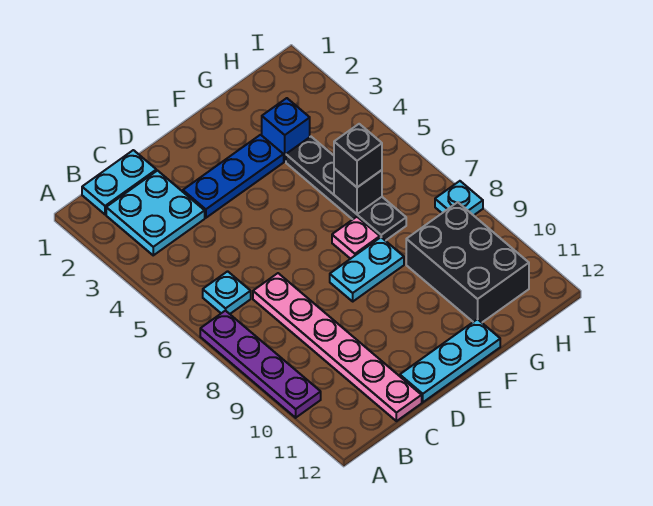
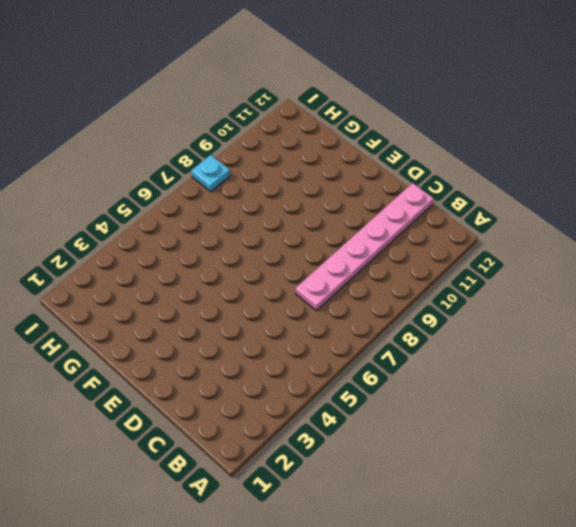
none -> purple plate A7:A10 level 1
none -> cyan plate B1:C1 level 1
none -> cyan plate B2:C3 level 1

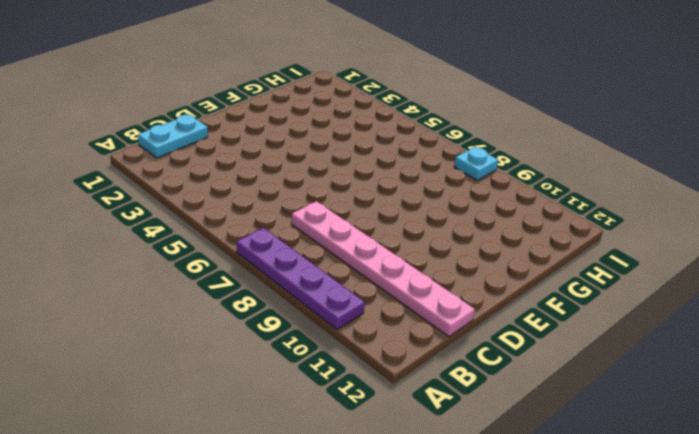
none -> cyan plate B2:C3 level 1
none -> cyan plate B6 level 1
none -> blue plate D3:F3 level 1

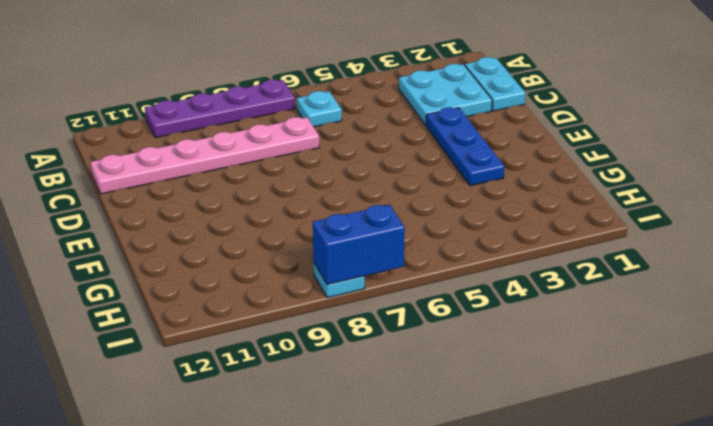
blue brick I7:I8 level 2 -> none
none -> cyan plate D12:F12 level 1
none -> cyan plate E8:F8 level 1
none -> pink plate F7 level 1

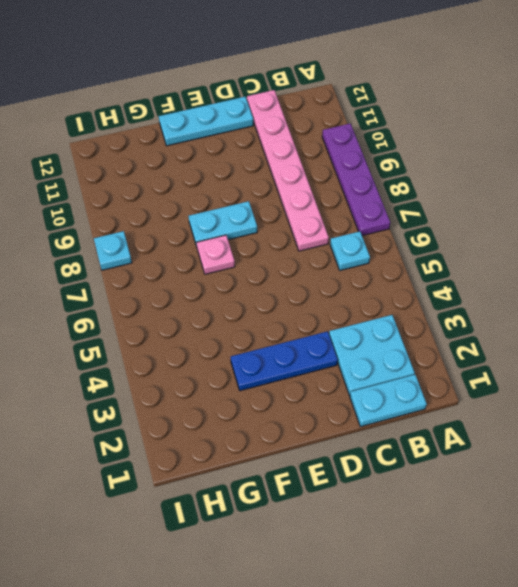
none -> blue brick G3 level 1
none -> black plate G4:G7 level 1
none -> black brick G9:H11 level 1

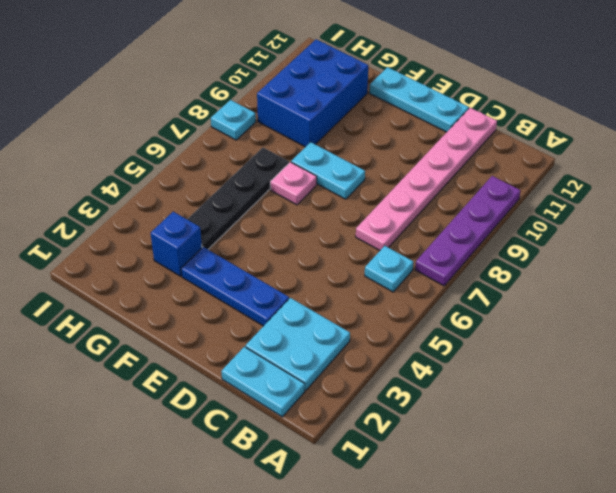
blue brick G9:H11 level 1 -> black brick G9:H11 level 1
none -> black brick G6 level 2
none -> black brick G6 level 3

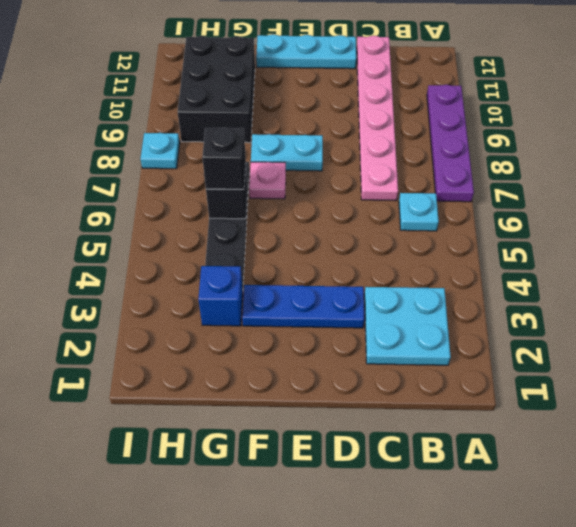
none -> cyan plate B1:C1 level 1

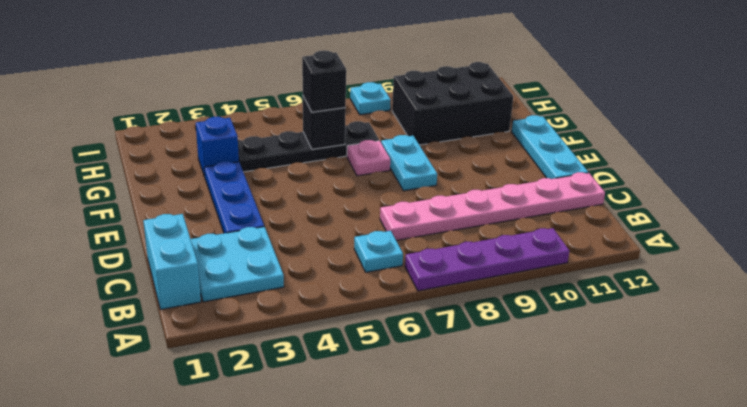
cyan brick B1:C1 level 1 -> cyan plate B1:C1 level 1

